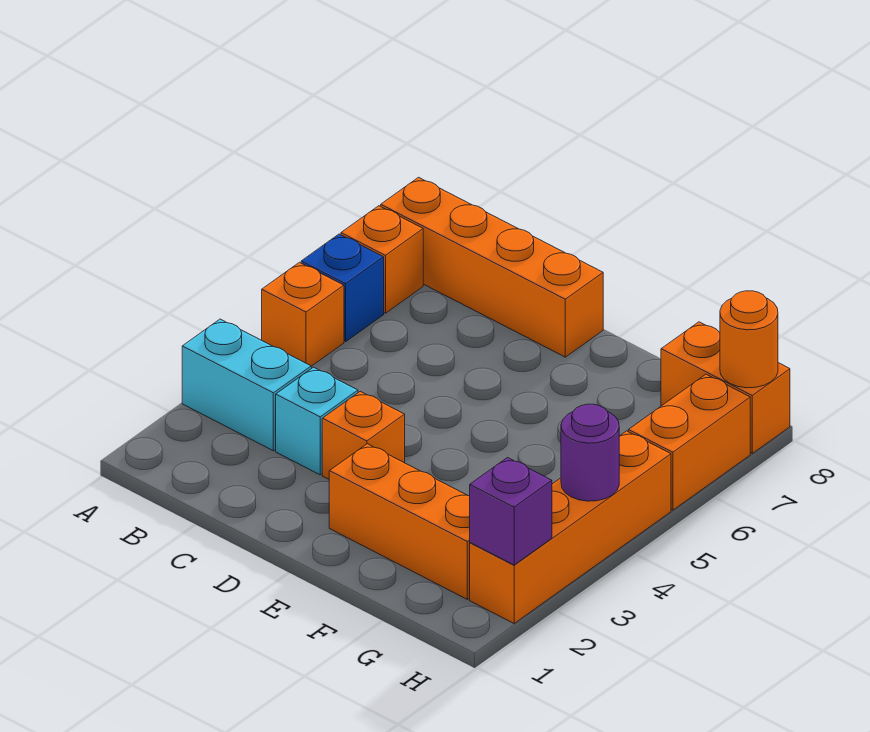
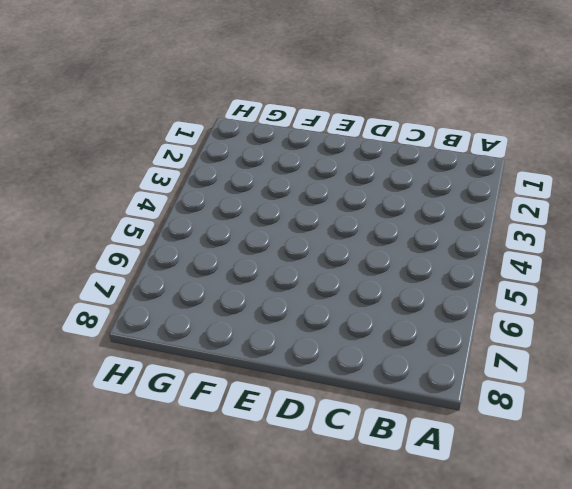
none -> cyan brick A3:B3 level 1
none -> orange brick A5 level 1
none -> blue brick A6 level 1

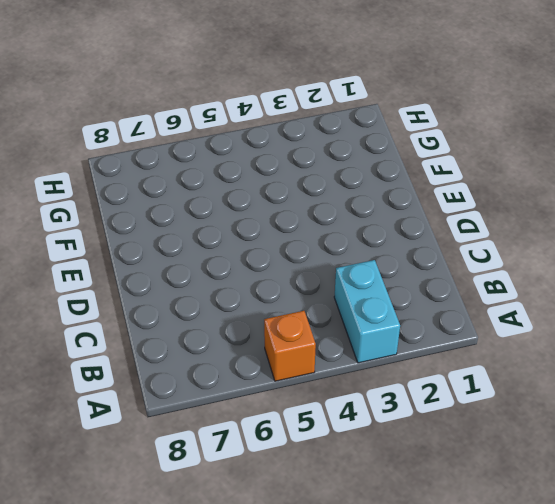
none -> blue brick A6 level 1
none -> orange brick A7 level 1
none -> orange brick A8:D8 level 1

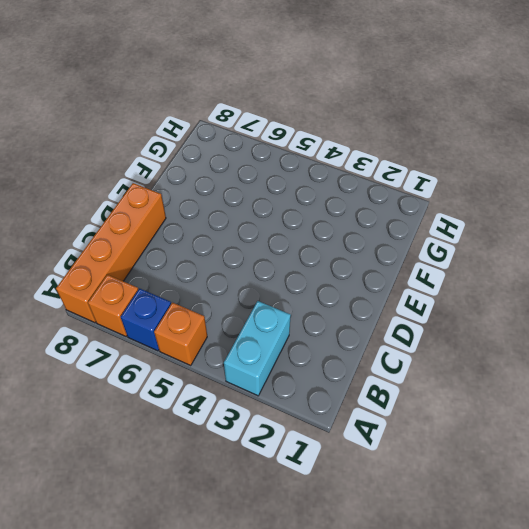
none -> cyan brick C3 level 1
none -> orange brick D3 level 1
none -> orange brick E2:G2 level 1

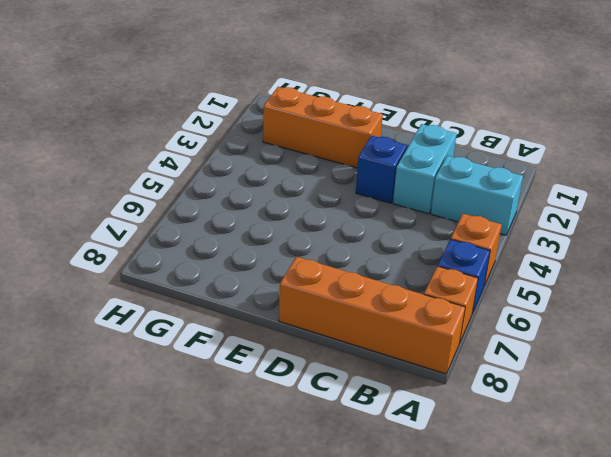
cyan brick C2:C3 level 1 -> cyan brick C3 level 1
blue brick D3 level 1 -> orange brick D3 level 1
none -> orange brick G8:H8 level 1
none -> orange brick H2:H5 level 1
none -> orange brick H6:H7 level 1

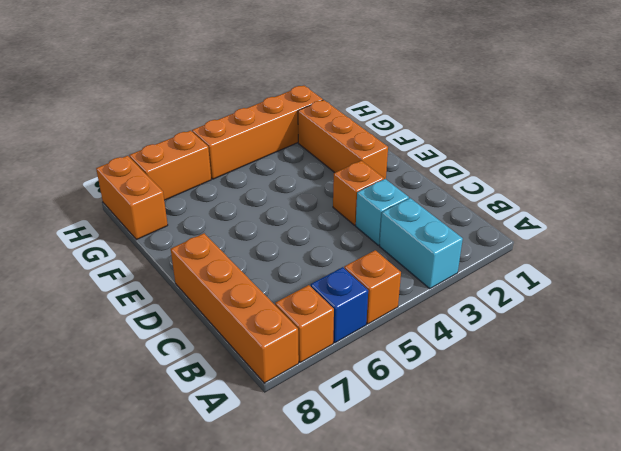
none -> purple brick H2 level 2
none -> purple round brick H4 level 2
none -> orange round brick H8 level 2

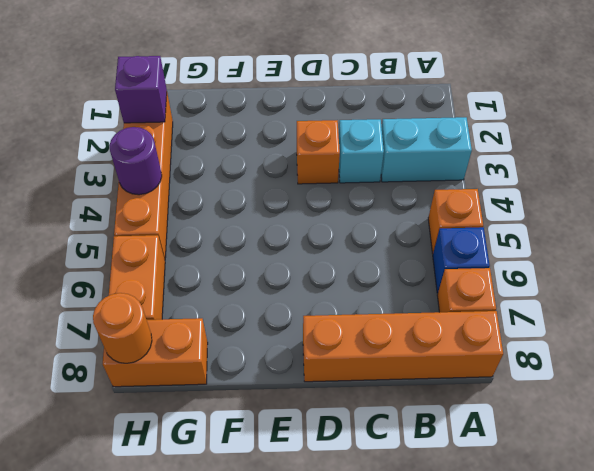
none -> orange brick E2:G2 level 1

